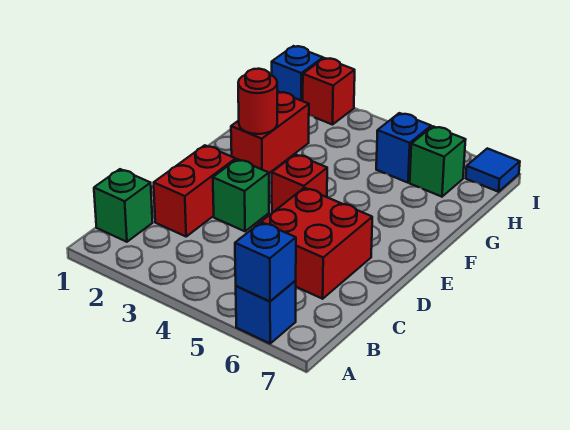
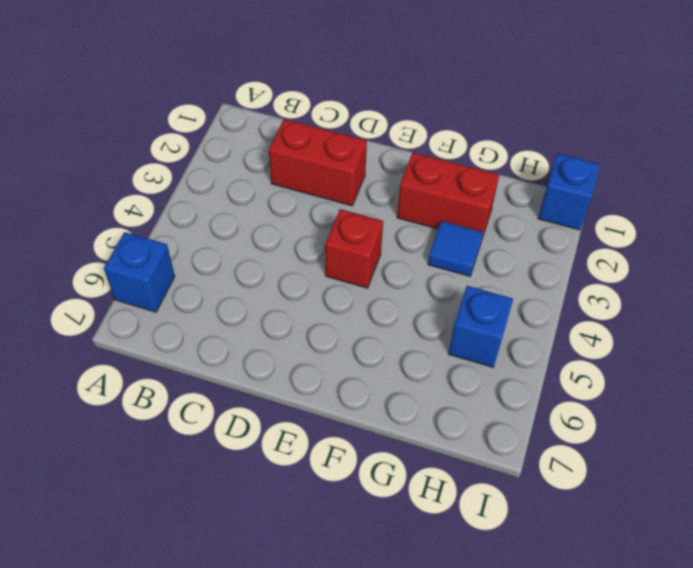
blue tile G3 level 1 -> blue tile I7 level 1
none -> green brick B1 level 1
none -> red brick C5:D6 level 1
none -> green brick D3 level 1

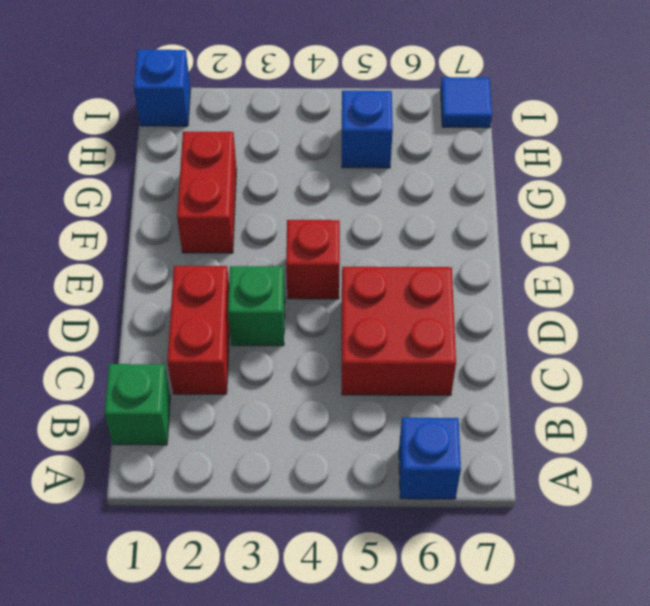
none -> green brick H6 level 1
none -> red brick I2 level 1
none -> blue brick A6 level 2

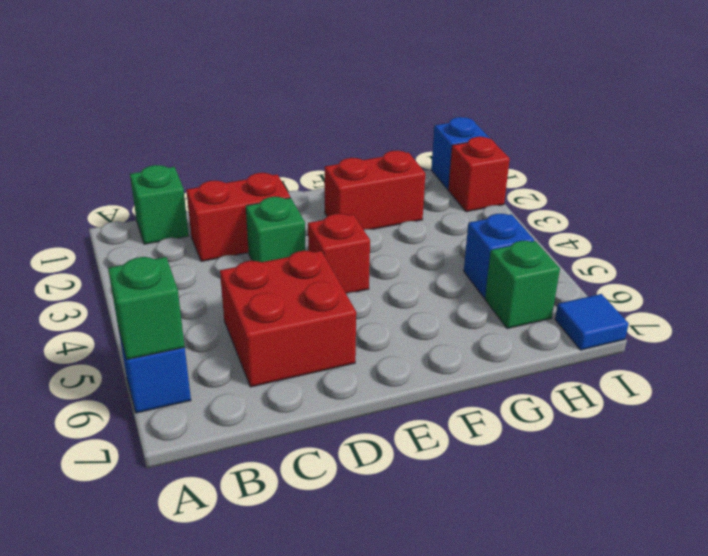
green brick A6 level 2 -> blue brick A6 level 2
none -> red round brick F2 level 2

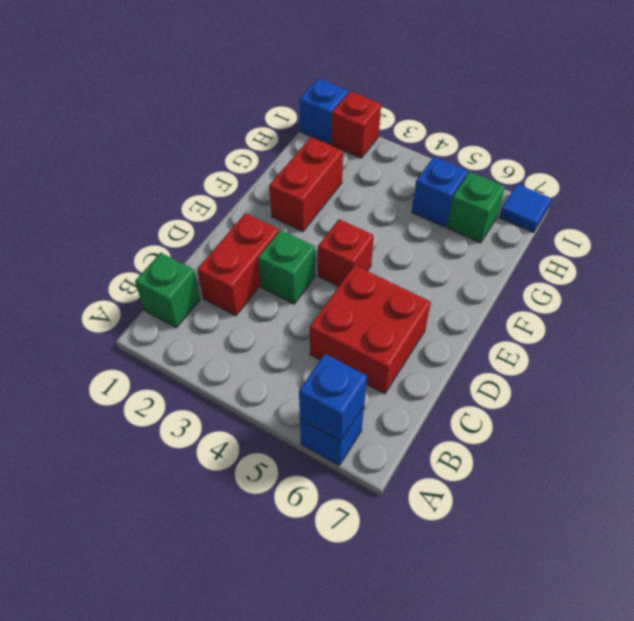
none -> red round brick F2 level 2

